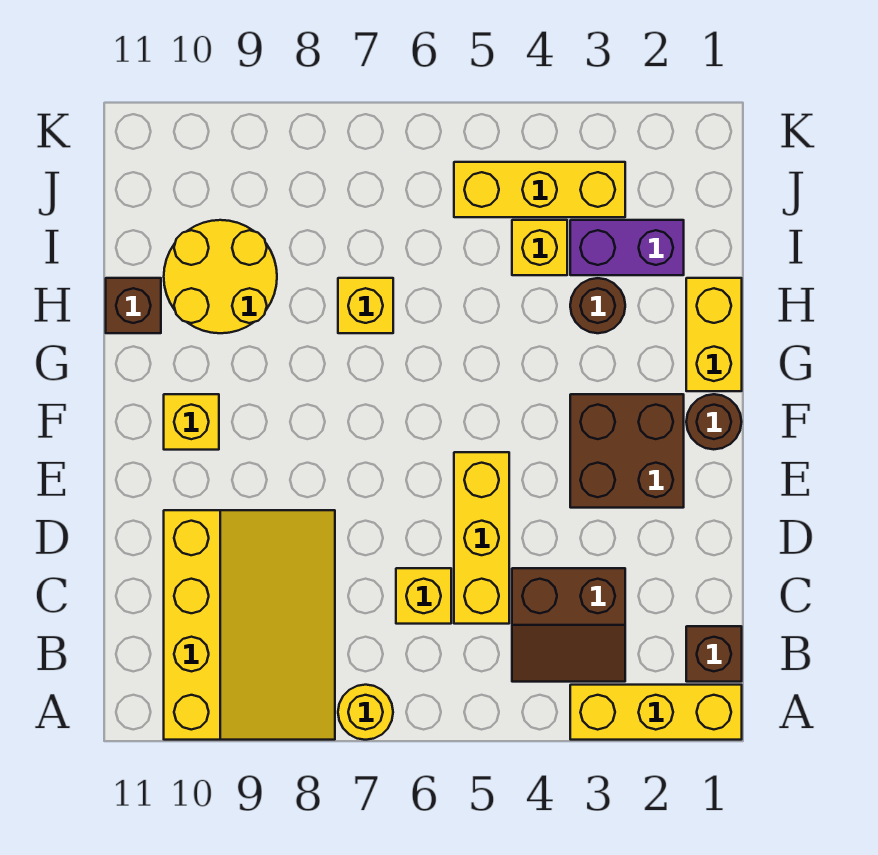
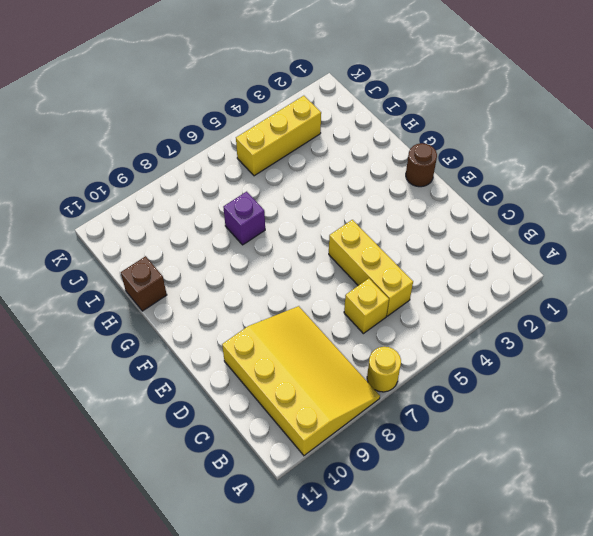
purple brick H7 level 1 -> yellow brick H7 level 1
none -> yellow brick A1:A3 level 1
none -> brown brick B1 level 1
none -> brown slope B3:C4 level 1 top C

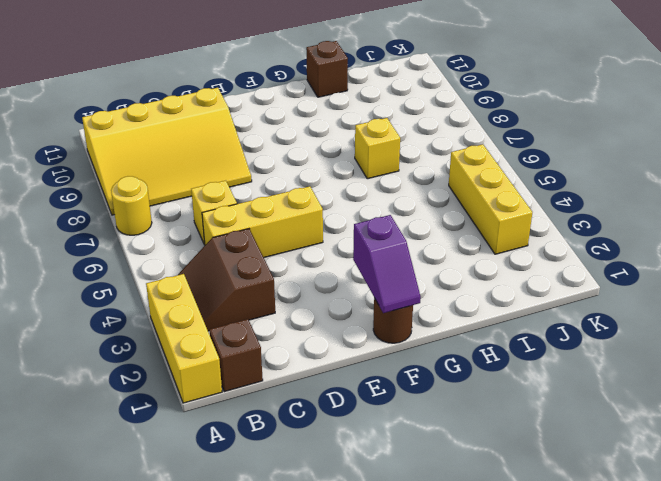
purple slope F1:F2 level 2 top 2 -> none
none -> brown brick E2:F3 level 1
none -> yellow brick F10 level 1
none -> yellow brick G1:H1 level 1

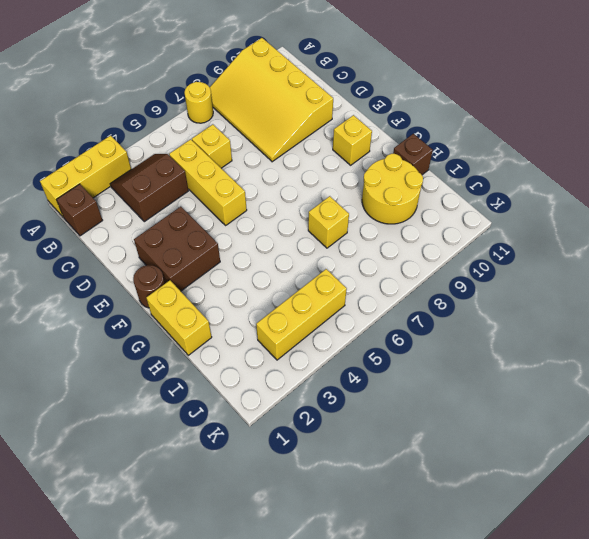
none -> brown round brick H3 level 1
none -> purple brick I2:I3 level 1
none -> yellow brick I4 level 1

